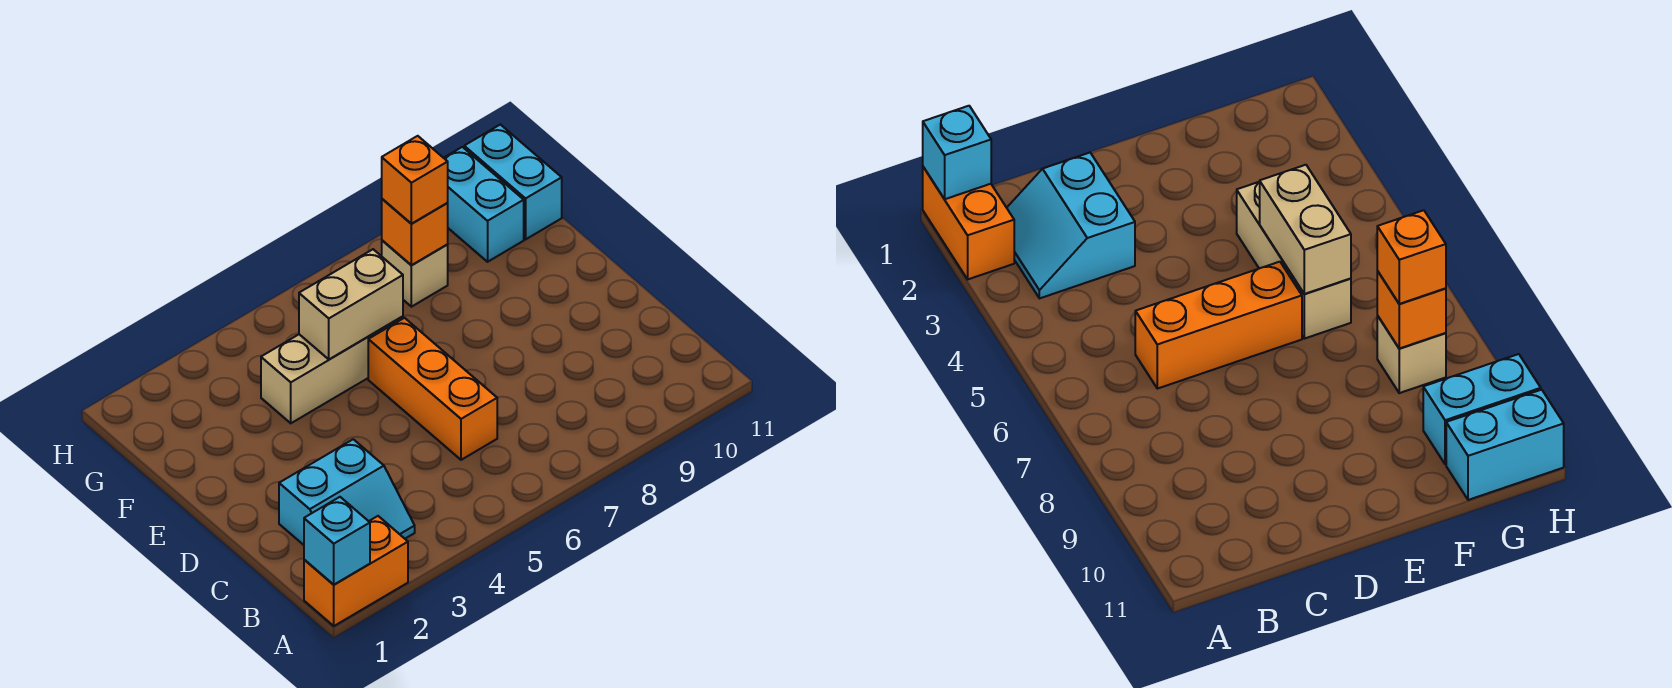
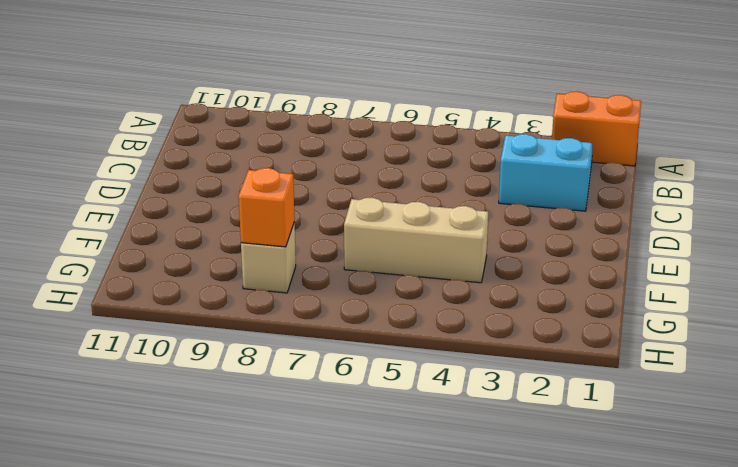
none -> orange brick C6:E6 level 1
none -> cyan brick G10:H10 level 1

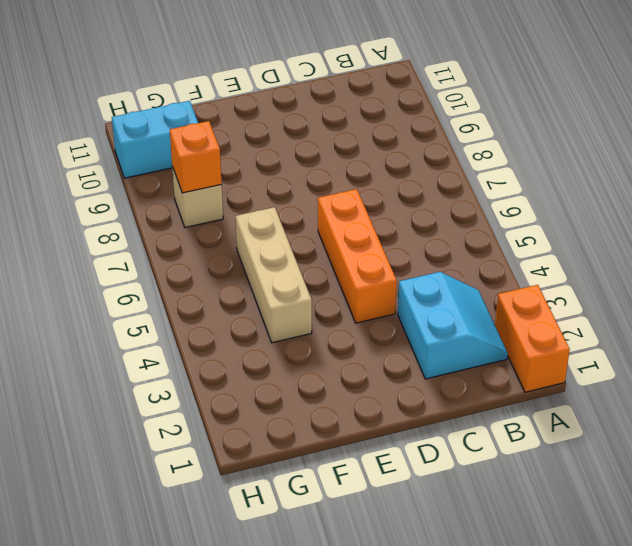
orange brick D4:D6 level 1 -> orange brick C6:E6 level 1
none -> cyan brick G11:H11 level 1
none -> cyan brick A1 level 2

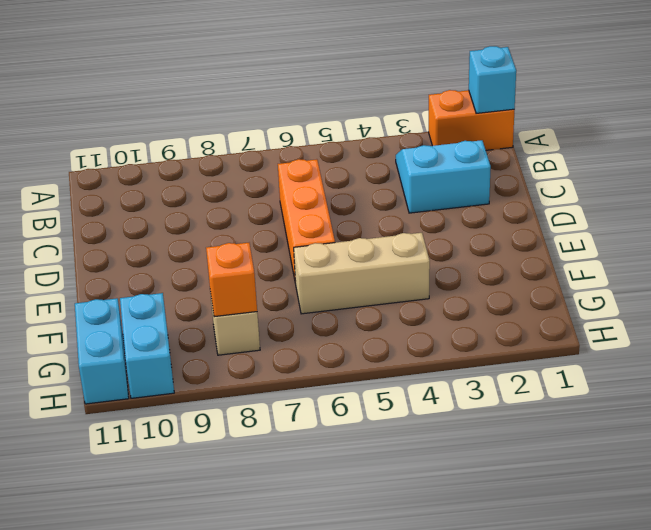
none -> tan brick F5:F6 level 2
none -> orange brick G8 level 3

